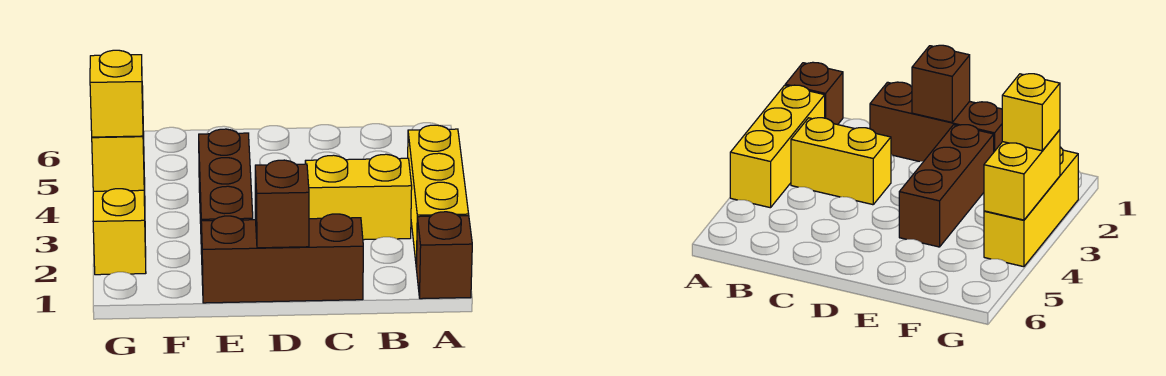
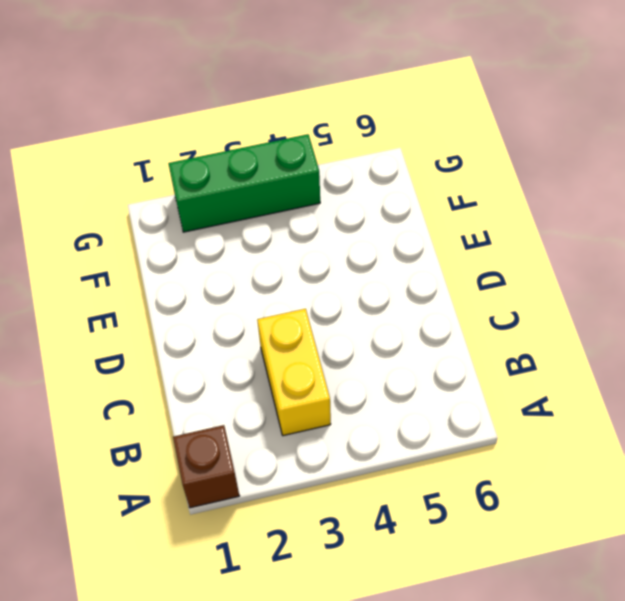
green brick G2:G4 level 1 -> yellow brick G2:G4 level 1
none -> yellow brick A2:A4 level 1
none -> brown brick C1:E1 level 1

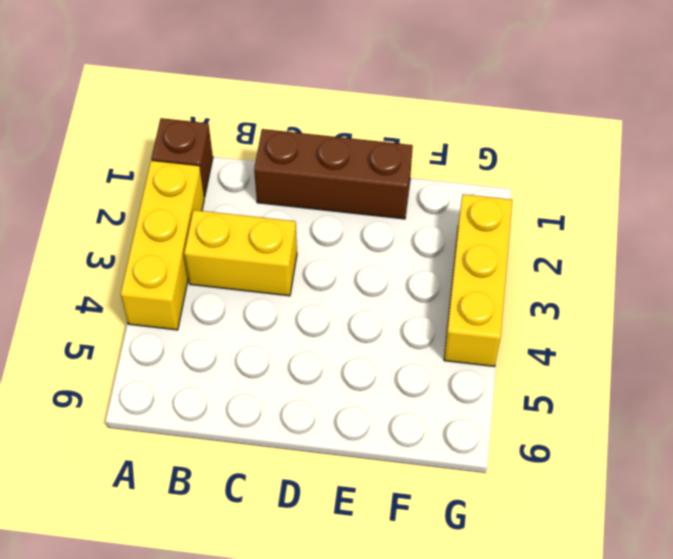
none -> brown brick E2:E4 level 1
none -> brown brick D1 level 2

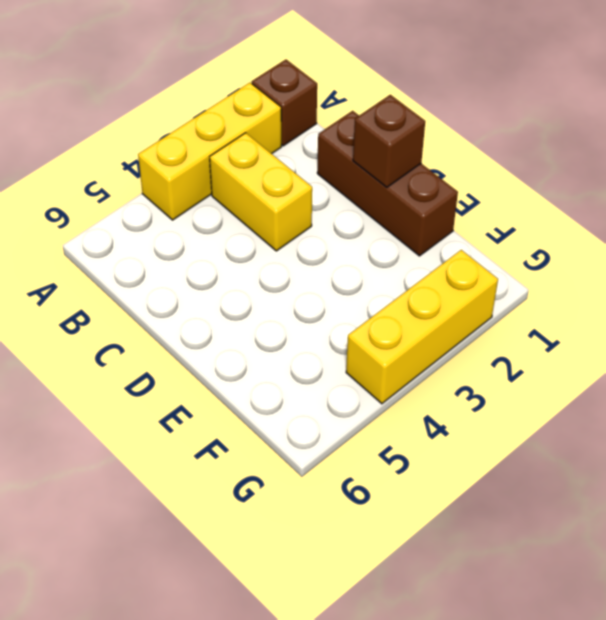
none -> brown brick E2:E4 level 1
none -> yellow brick G3:G4 level 2

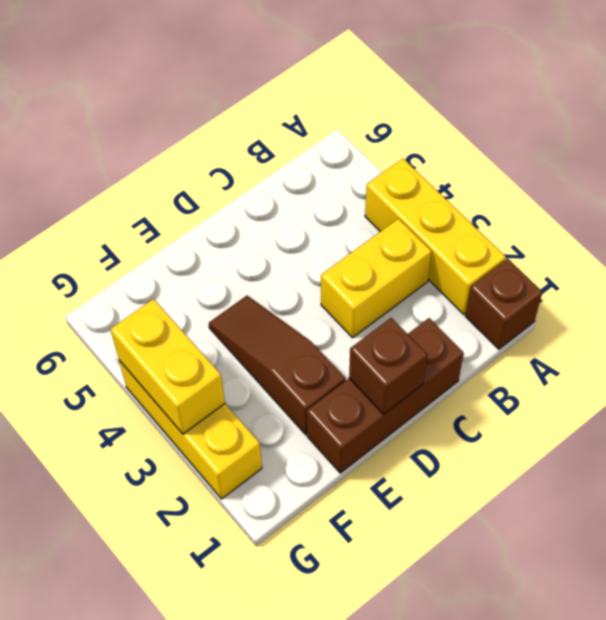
brown slope E2:E4 level 1 top 2 -> brown brick E2:E4 level 1
none -> yellow brick G3 level 3

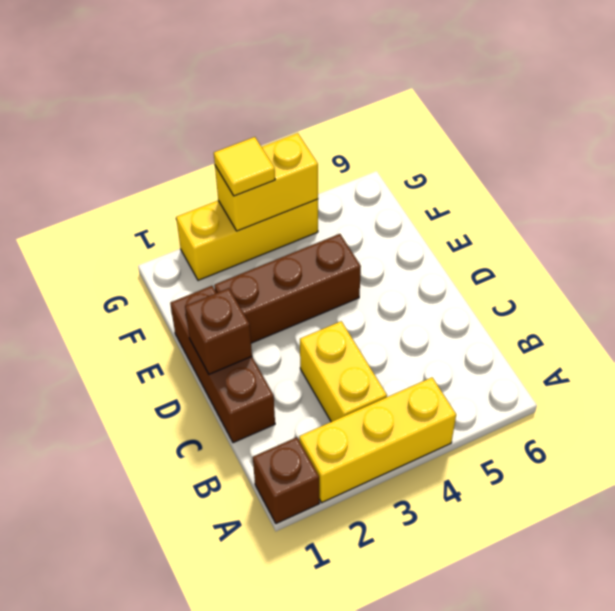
yellow tile G3 level 3 -> yellow brick G3 level 3

